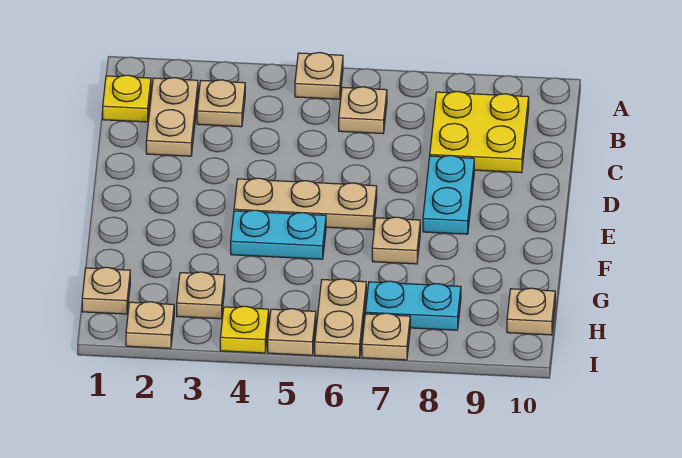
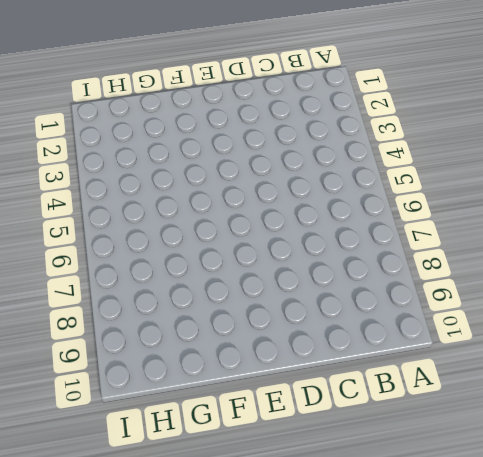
none -> tan plate A5 level 1
none -> yellow plate B1 level 1
none -> tan plate B2:C2 level 1

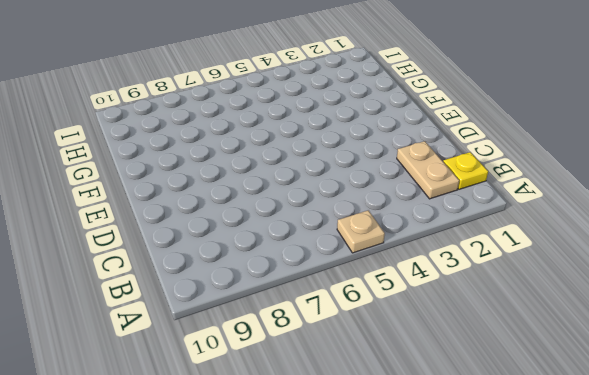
none -> tan plate B3 level 1
none -> tan plate B6 level 1
none -> yellow plate B8:C9 level 1

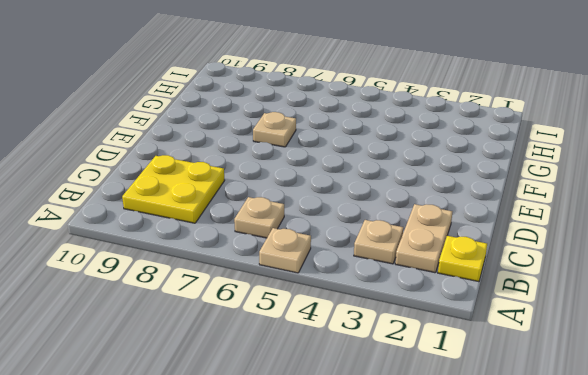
none -> cyan plate D8:E8 level 1
none -> tan plate E4:E6 level 1
none -> cyan plate F4:F5 level 1

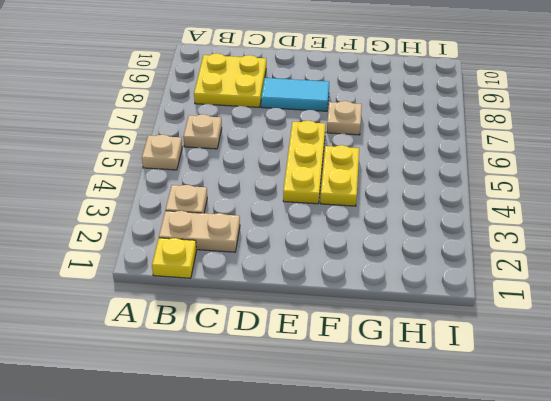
cyan tile D8:E8 level 1 -> cyan plate D8:E8 level 1
yellow plate E4:E6 level 1 -> tan plate E4:E6 level 1
yellow plate F4:F5 level 1 -> cyan plate F4:F5 level 1
none -> tan plate H1 level 1
none -> tan plate H3 level 1
none -> tan plate H6:I6 level 1

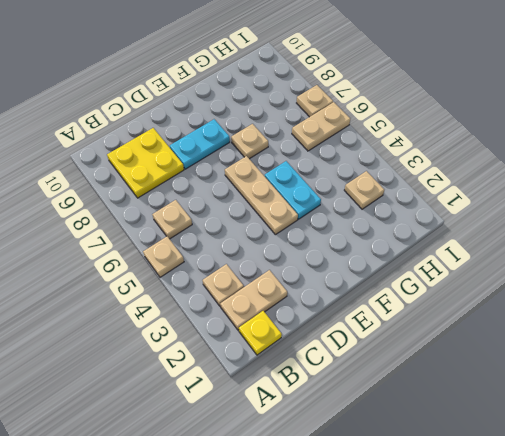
none -> tan plate H1 level 1
none -> cyan plate H7:H8 level 1
none -> tan plate H10 level 1

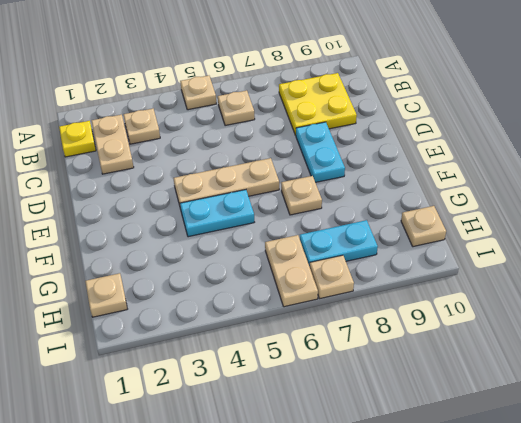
none -> tan plate H3 level 1
none -> tan plate I2 level 1
none -> yellow plate I4 level 1

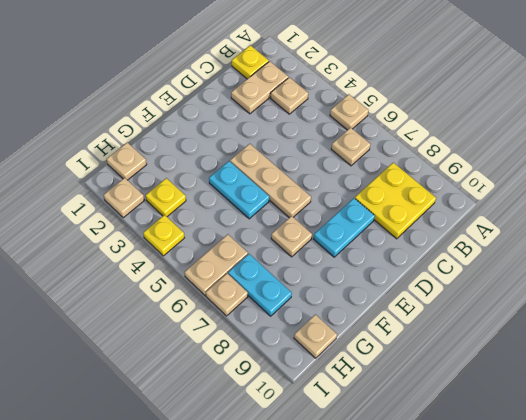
yellow plate H3 level 1 -> tan plate H3 level 1
none -> tan plate I5 level 1

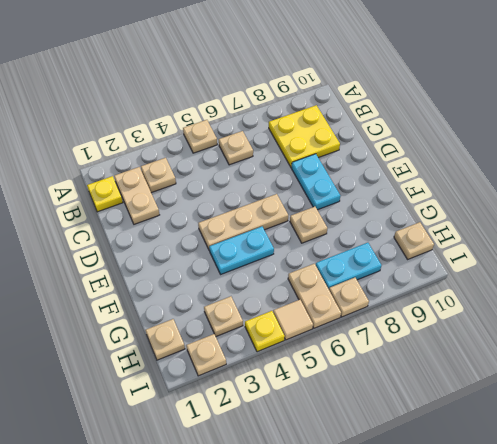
tan tile I5 level 1 -> tan plate I5 level 1

